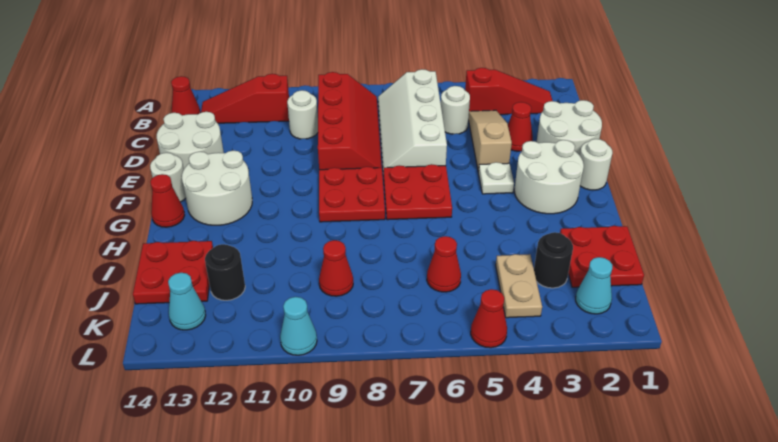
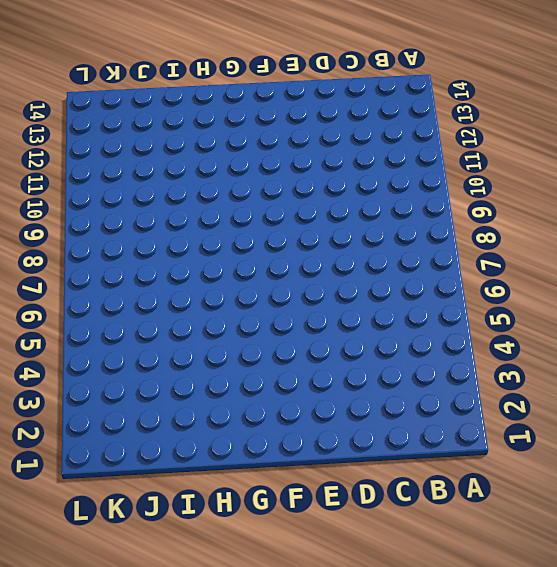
none -> red slope B2:B4 level 1 top 4
none -> white slope B6:E7 level 1 top 6
none -> red slope B8:E9 level 1 top 9
none -> red slope B11:B13 level 1 top 11

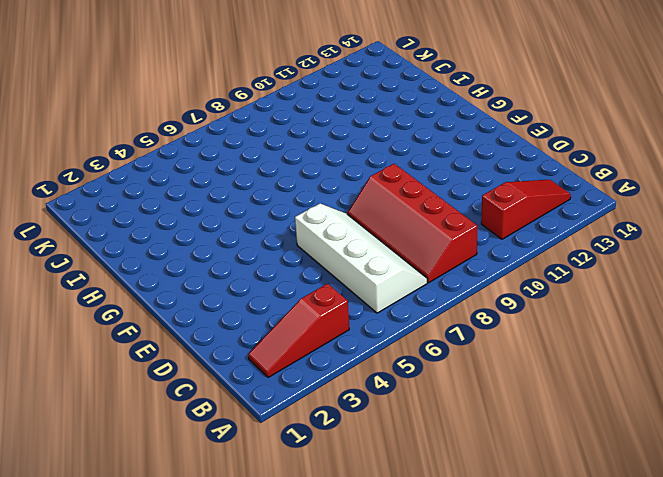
none -> red cone B14 level 1
none -> tan slope C4:E4 level 1 top E
none -> white round brick C5 level 1
none -> white round brick C10 level 1

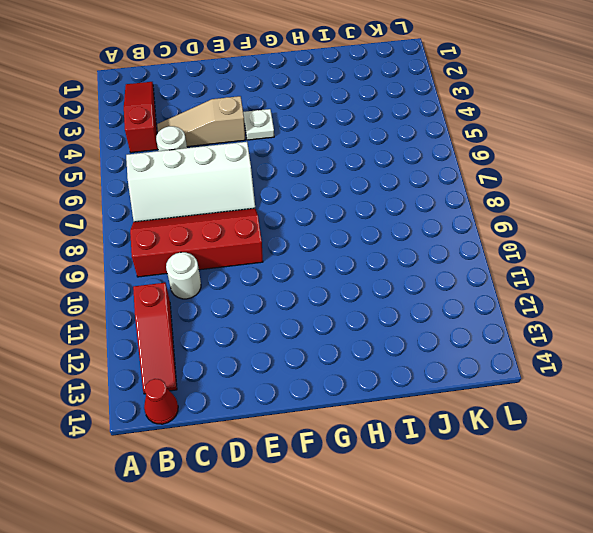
none -> white round brick D1:E2 level 1
none -> red cone D3 level 1
none -> white round brick D13:E14 level 1
none -> white round brick F1 level 1

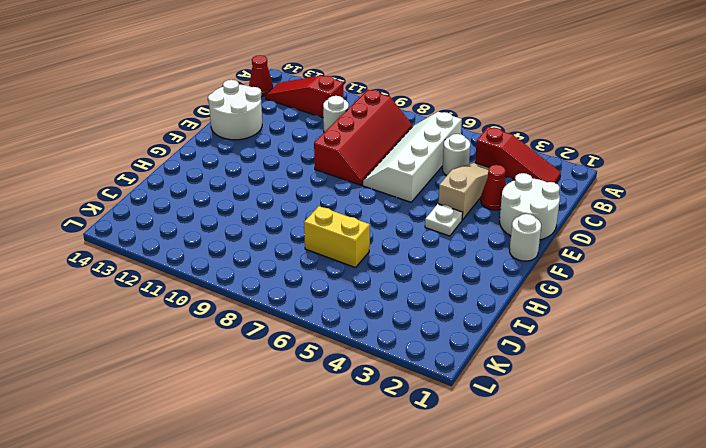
yellow brick I6:I7 level 1 -> none
none -> white round brick F2:G3 level 1
none -> red plate F6:G7 level 1
none -> red plate F8:G9 level 1
none -> white round brick F12:G13 level 1

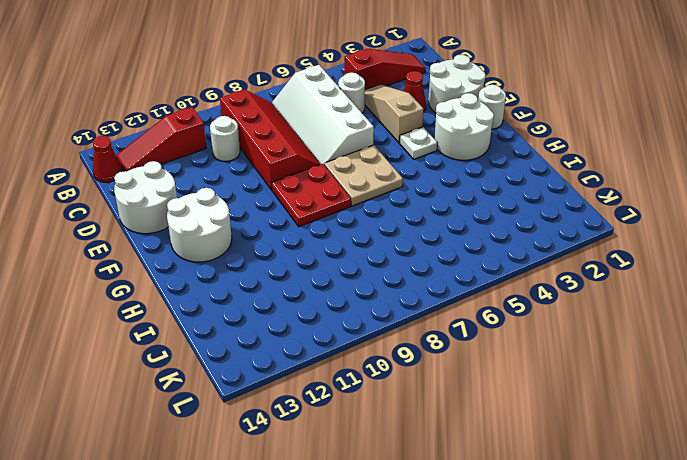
tan plate F6:G7 level 1 -> red plate F6:G7 level 1
none -> white round brick F14 level 1
none -> red cone G14 level 1
none -> red plate I1:J2 level 1
none -> red plate I13:J14 level 1

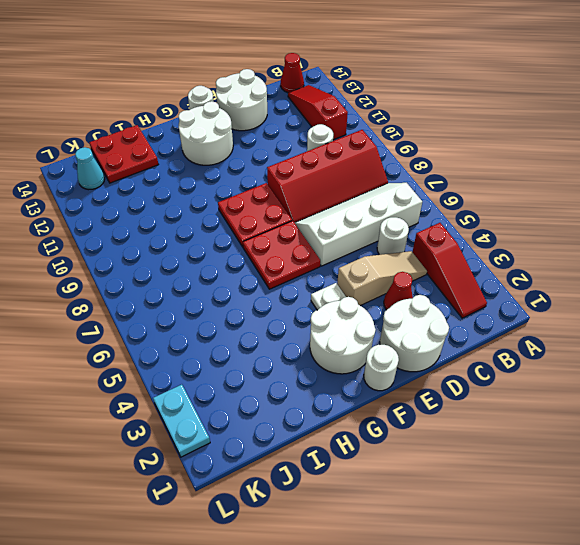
cyan plate L2:L3 level 1 -> none
none -> red cone G14 level 1
none -> red plate I1:J2 level 1
none -> black round brick J3 level 1
none -> tan plate J4:K4 level 1

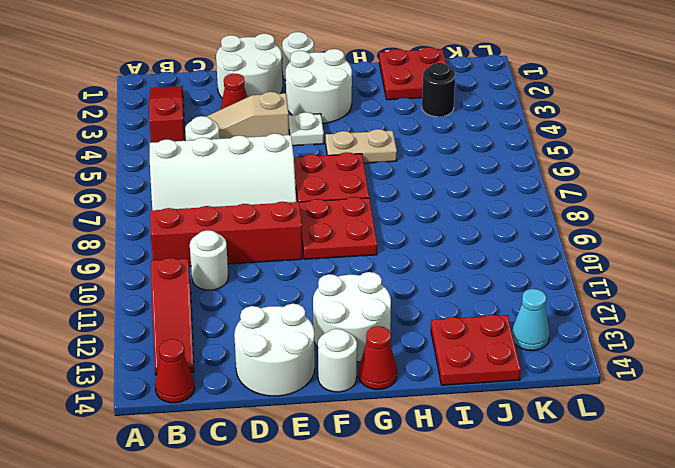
tan plate G5:H5 level 1 -> tan plate J4:K4 level 1
none -> red cone J6 level 1
none -> red cone J9 level 1
none -> black round brick J12 level 1
none -> cyan cone K2 level 1

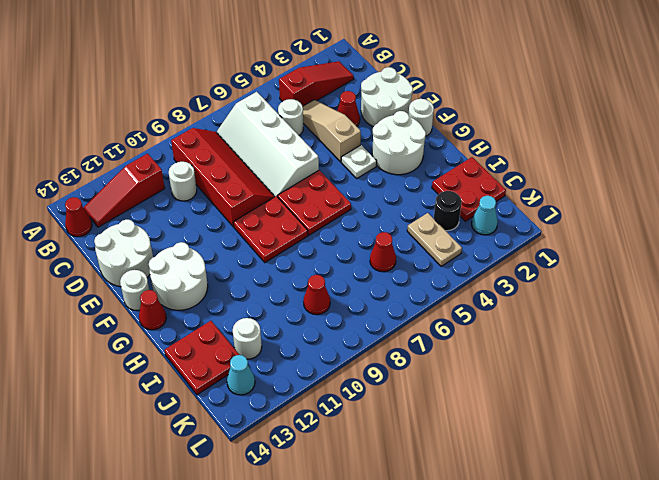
white round brick J12 level 1 -> black round brick J12 level 1
none -> red cone L5 level 1
none -> cyan cone L10 level 1

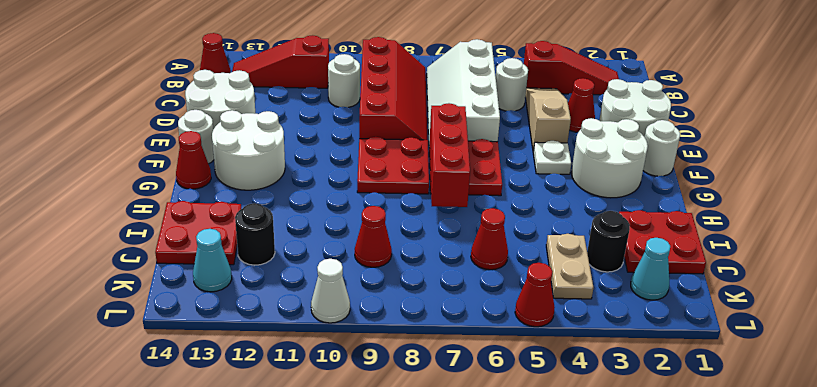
red brick F7:H7 level 2 -> none
white cone L10 level 1 -> cyan cone L10 level 1

